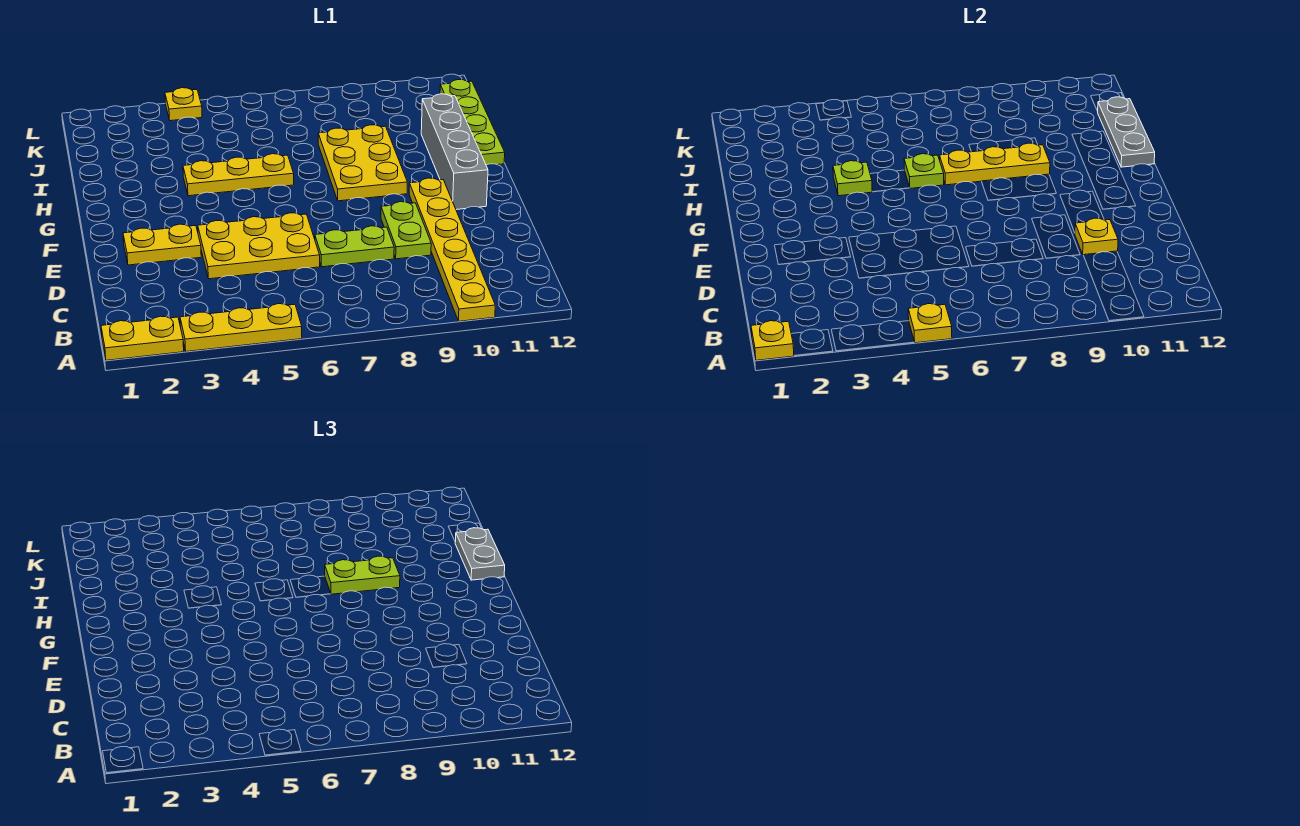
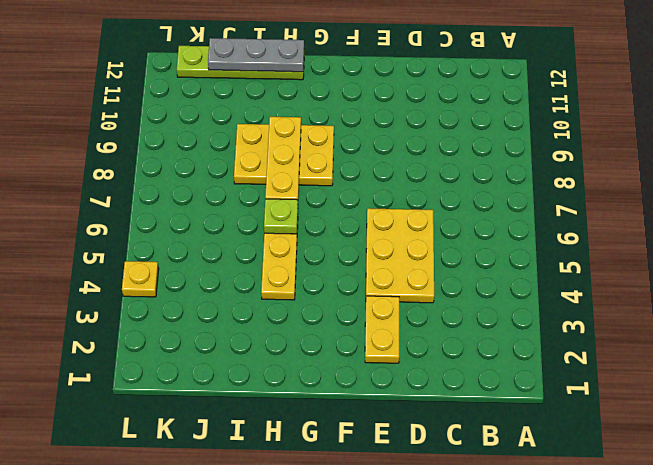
none -> yellow plate A1:A2 level 1
none -> yellow plate A3:A5 level 1
none -> yellow plate A10:F10 level 1

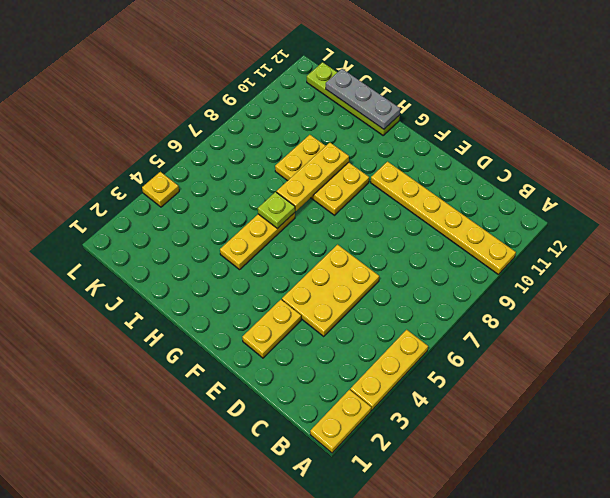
none -> lime plate D7:D8 level 1
none -> lime plate D9:E9 level 1
none -> grey brick F11:I11 level 1

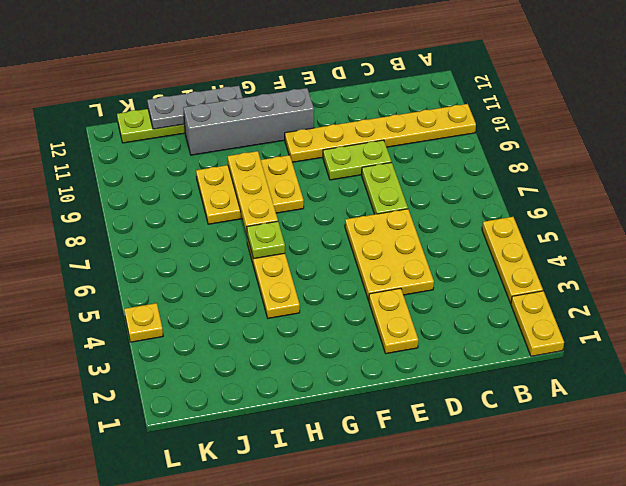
none -> yellow plate A1 level 2
none -> yellow plate A5 level 2
none -> yellow plate D10 level 2

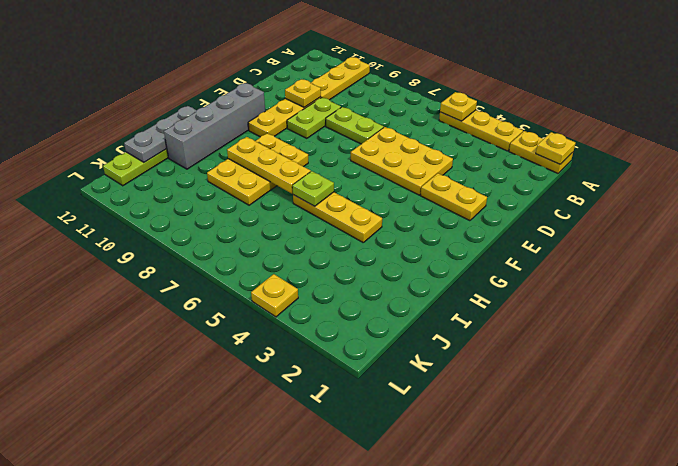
none -> lime plate H4 level 2
none -> lime plate H8:H9 level 3
none -> grey plate H12:I12 level 3

